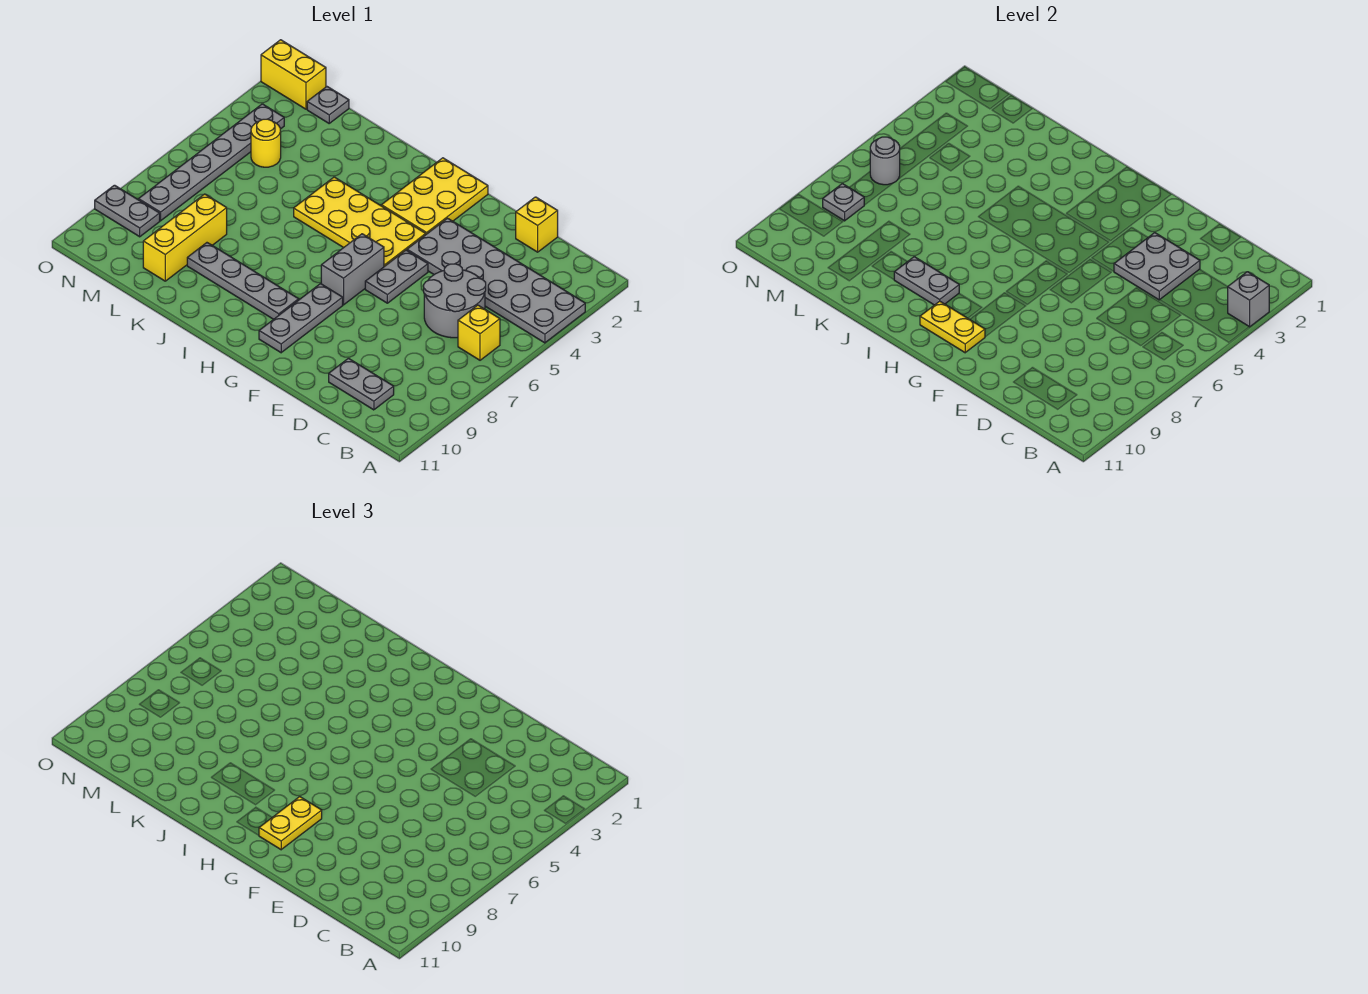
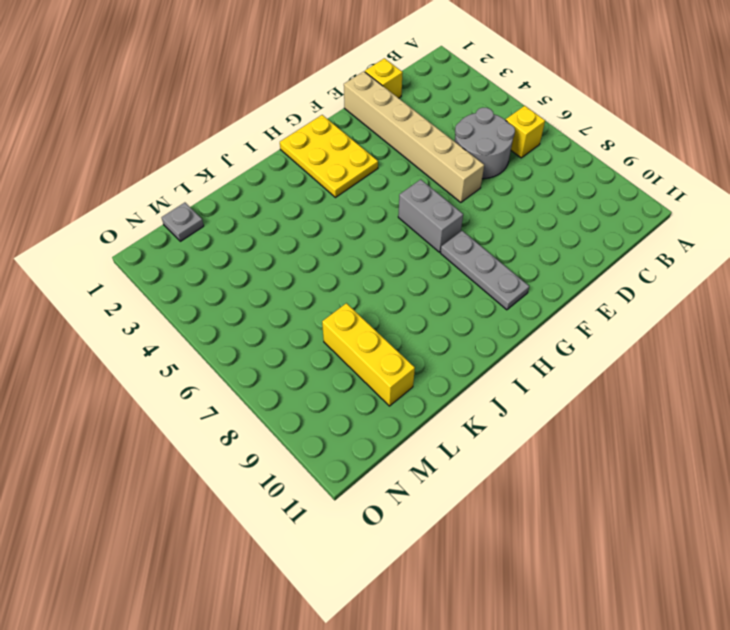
tan brick E1:E6 level 1 -> grey plate A3:F4 level 1
none -> grey plate C10:D10 level 1
none -> grey plate F5:F6 level 1
none -> yellow plate G4:J5 level 1

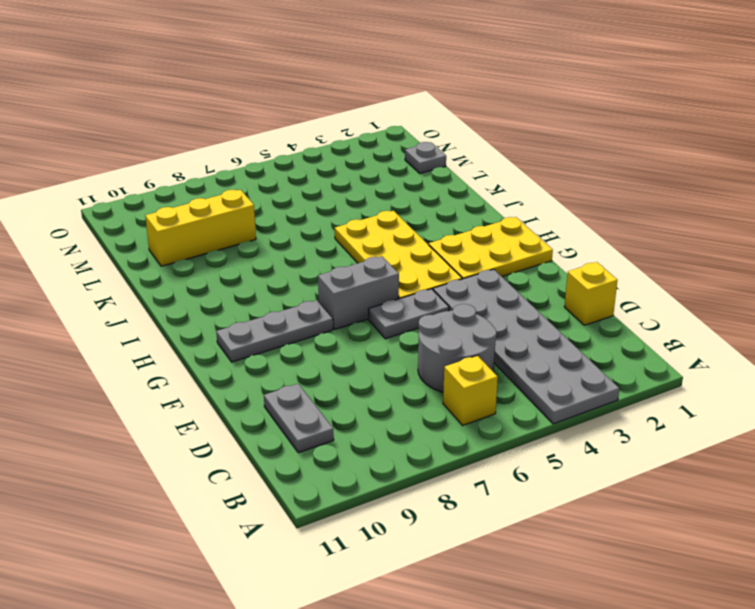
none -> grey plate H9:K9 level 1
none -> yellow round brick M4 level 1
none -> yellow brick N1:O1 level 1

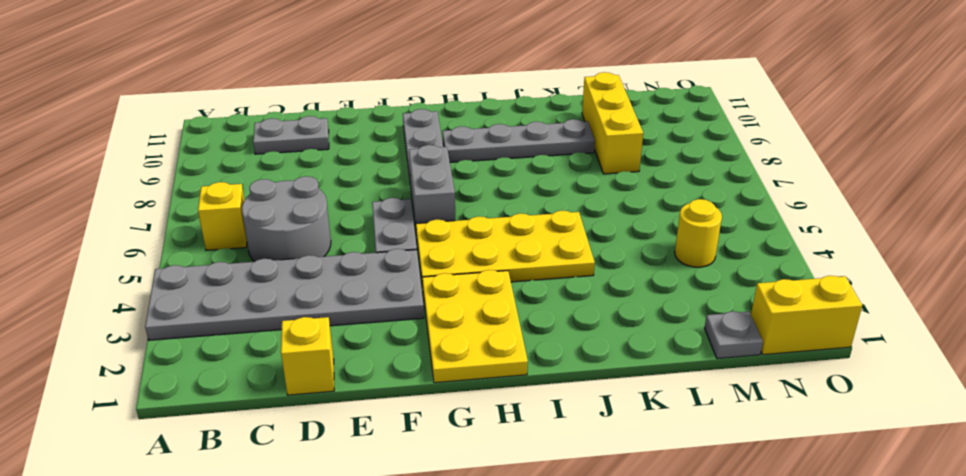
none -> grey plate N3:N8 level 1
none -> grey plate N9:O9 level 1
none -> grey brick A3 level 2

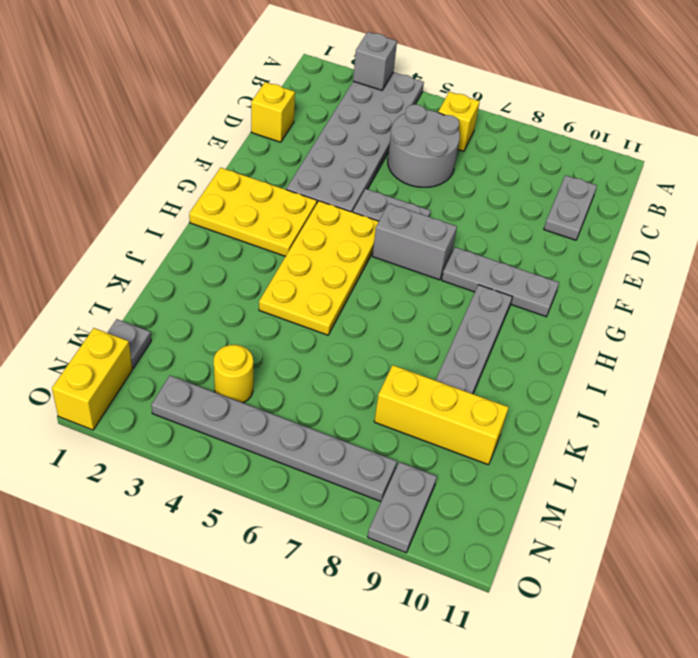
none -> grey plate D3:E4 level 2
none -> yellow plate G10:H10 level 2
none -> grey plate I9:J9 level 2

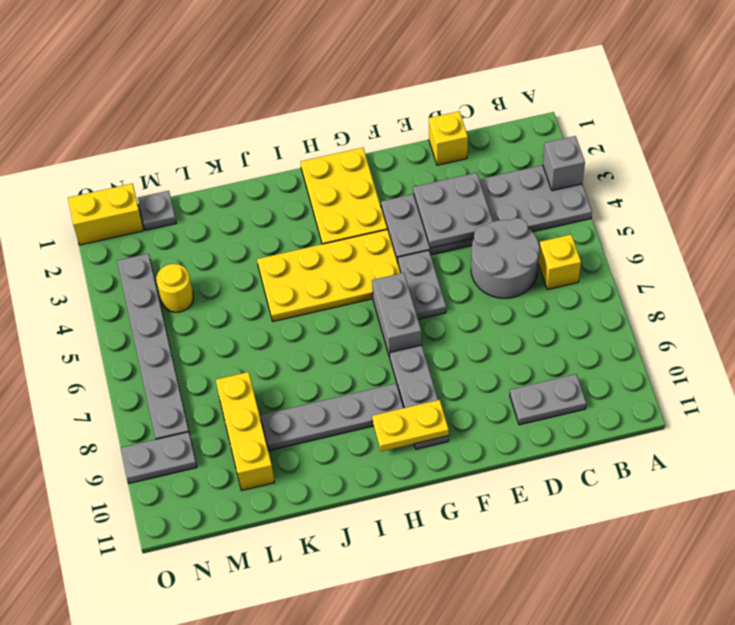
none -> grey plate I9:J9 level 2
none -> grey round brick N6 level 2
none -> grey plate N8 level 2

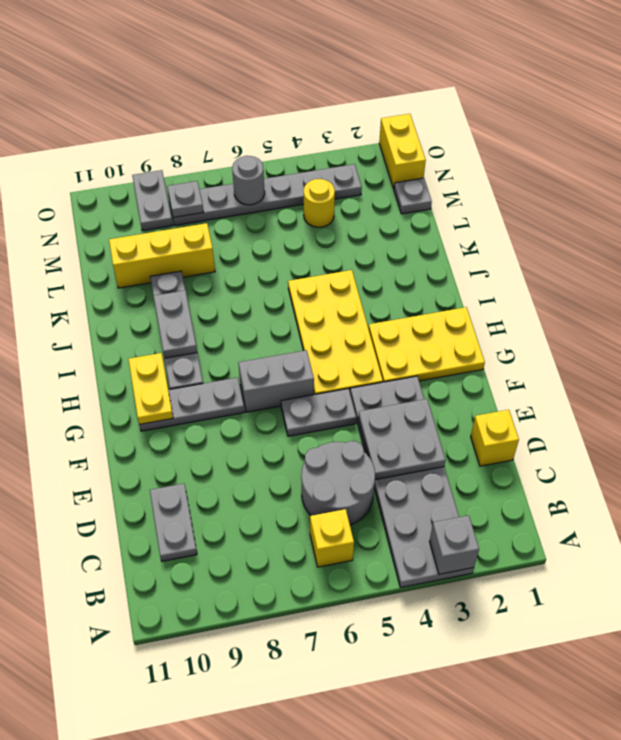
none -> yellow plate G9:G10 level 3

